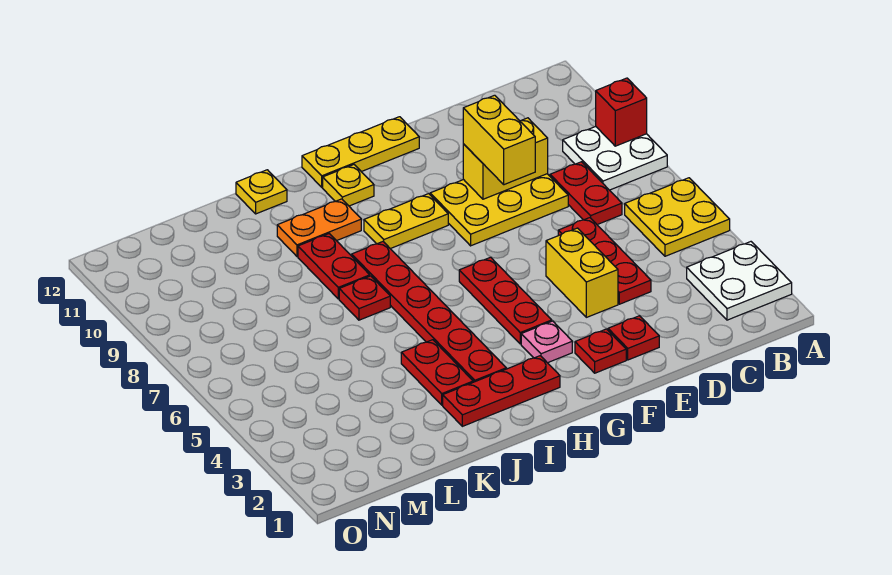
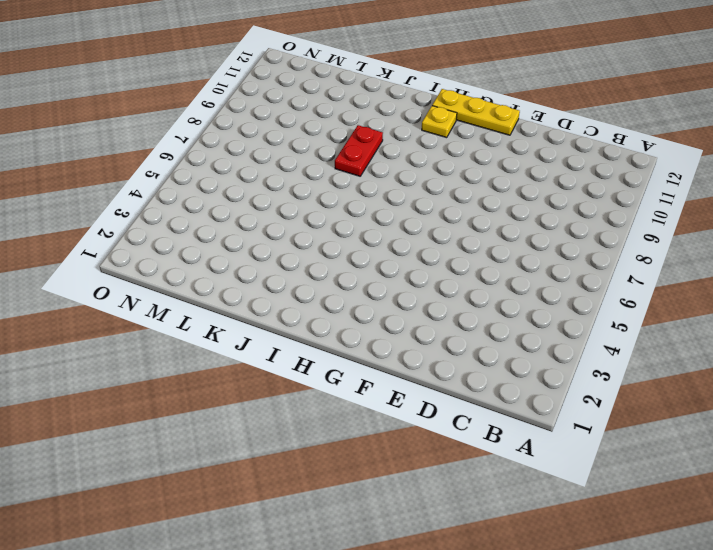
none -> white plate A2:B3 level 1
none -> yellow plate A5:B6 level 1
none -> white plate A8:B9 level 1

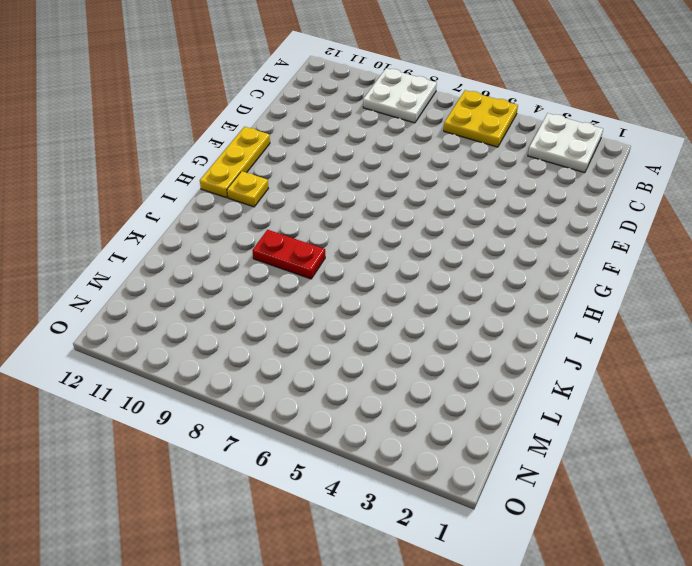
none -> red plate C7:C8 level 1
none -> red plate D4:D6 level 1
none -> yellow plate D8:F9 level 1

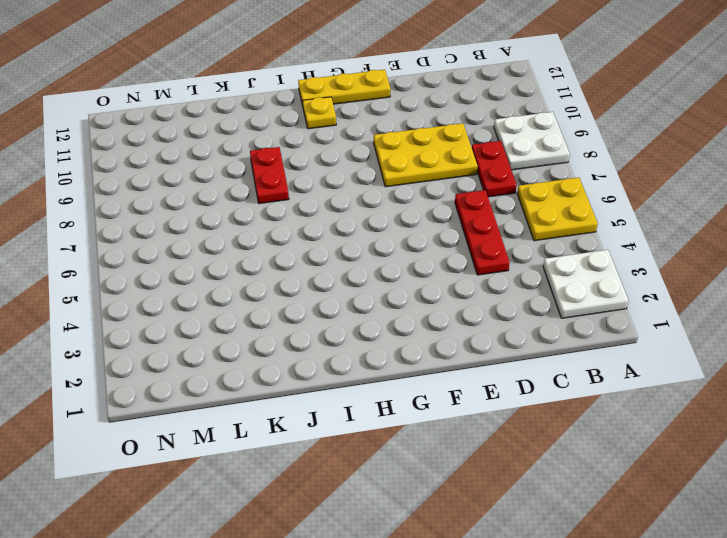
none -> red plate E2 level 1
none -> yellow brick E4:E5 level 1
none -> red plate F2 level 1

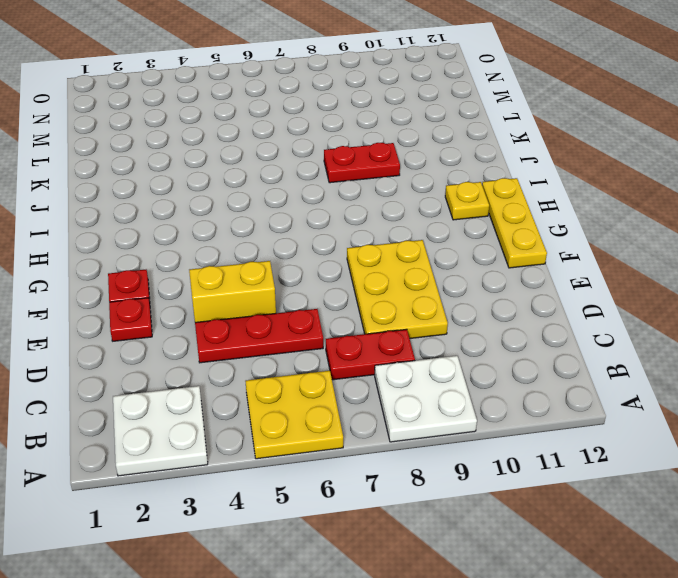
none -> pink plate G3 level 1
none -> red plate G4:G6 level 1
none -> yellow plate G9:H9 level 1

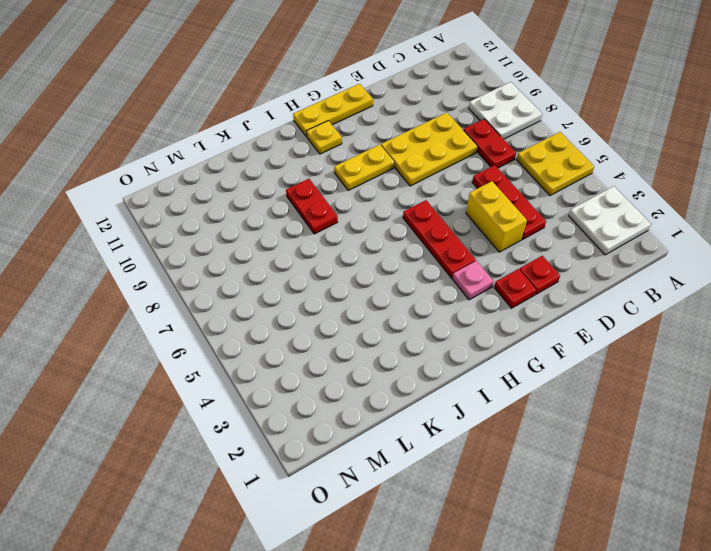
none -> red plate H2:J2 level 1
none -> red plate I3:I8 level 1
none -> orange plate I10:J10 level 1

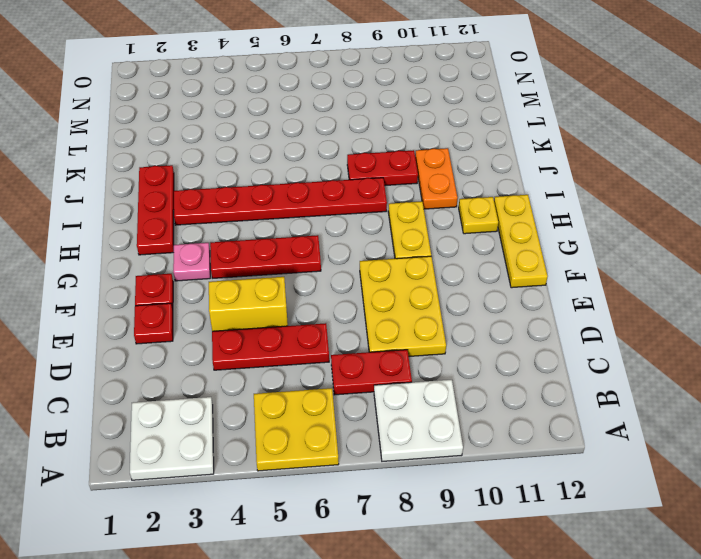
none -> red plate J3:J4 level 1
none -> red plate J7 level 1
none -> yellow plate J12 level 1

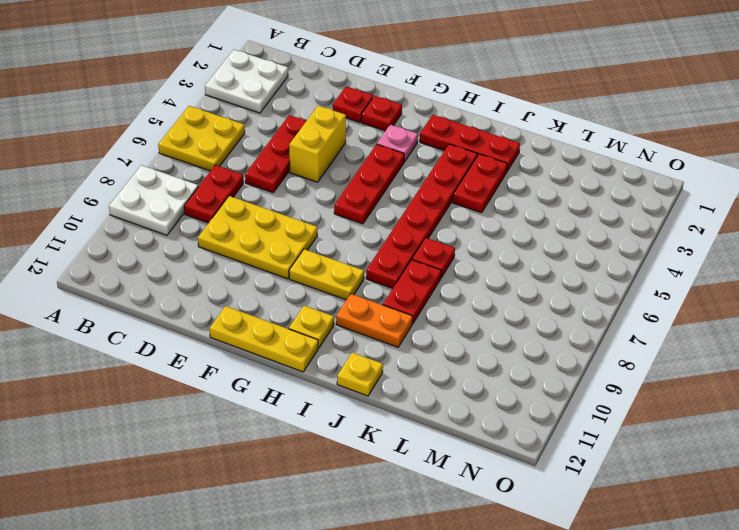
none -> red brick A9 level 2
none -> yellow brick D9:E9 level 2
none -> yellow brick E8:E9 level 3

